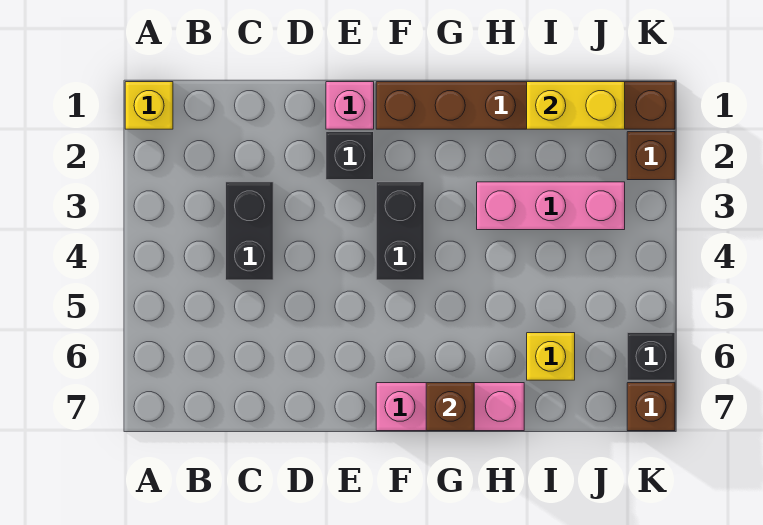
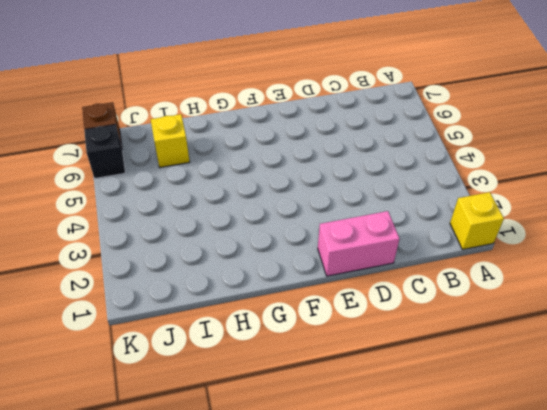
pink brick D1:E1 level 1 -> pink brick E1 level 1
none -> black brick C3:C4 level 1
none -> black brick E2 level 1
none -> brown brick F1:K1 level 1

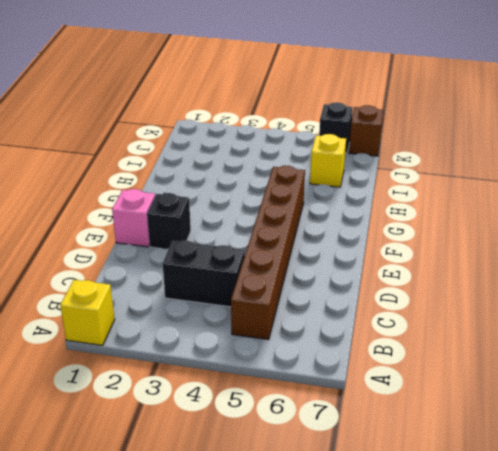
brown brick B5:G5 level 1 -> brown brick F1:K1 level 1
none -> black brick F3:F4 level 1
none -> pink brick F7:H7 level 1
none -> pink brick H3:J3 level 1

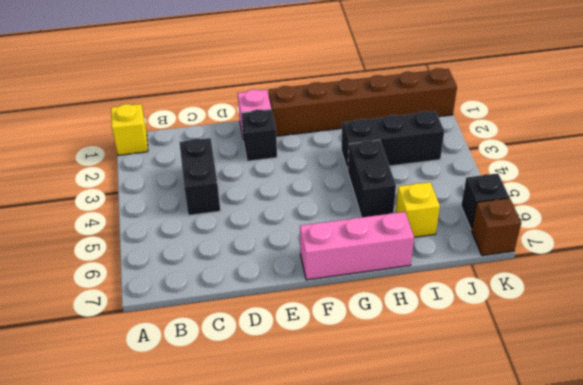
black brick H3:J3 level 1 -> pink brick H3:J3 level 1
black brick H4:H5 level 1 -> black brick F3:F4 level 1
none -> brown brick K2 level 1
none -> brown brick G7 level 2
none -> yellow brick I1:J1 level 2

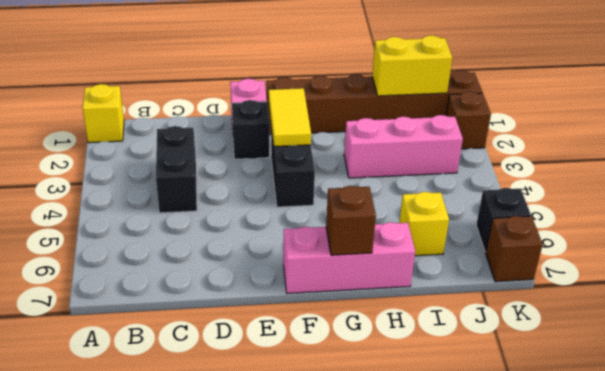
yellow tile F2:F3 level 2 -> none

